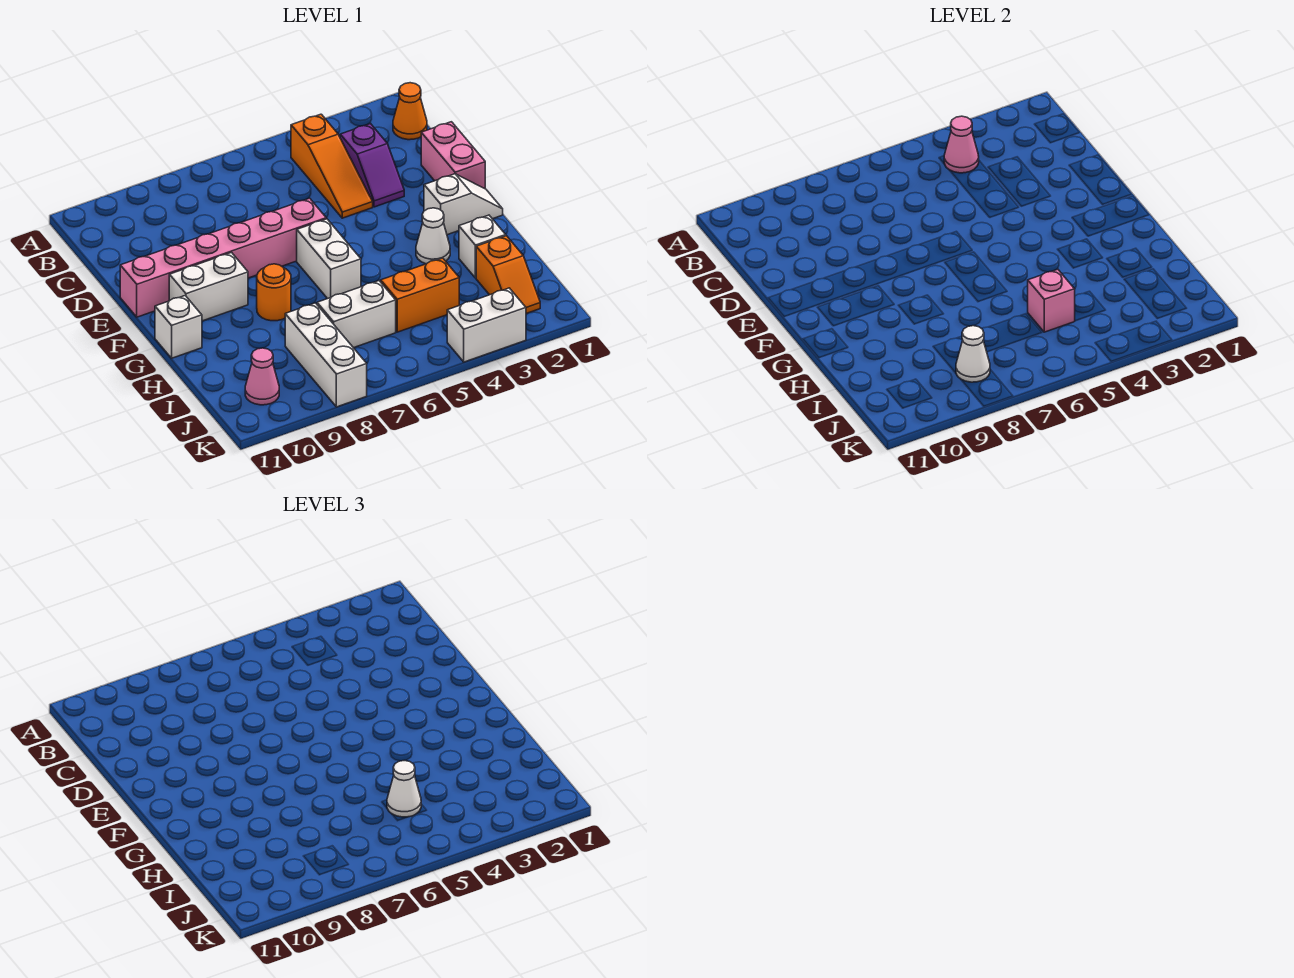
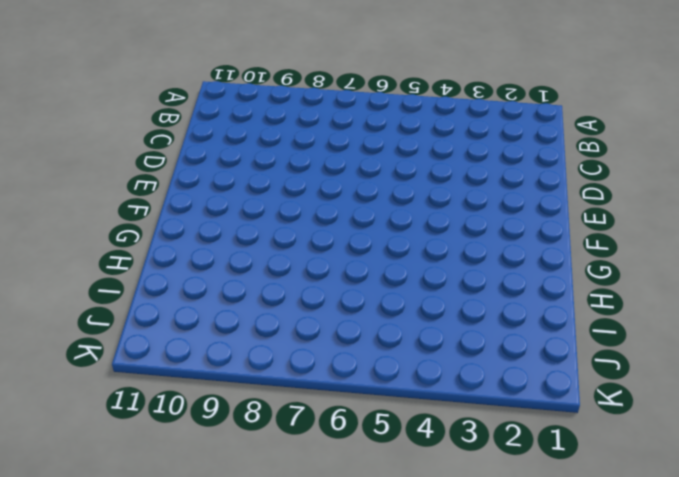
none -> orange cone B1 level 1
none -> orange slope B4:D4 level 1 top B
none -> purple slope C3:D3 level 1 top C

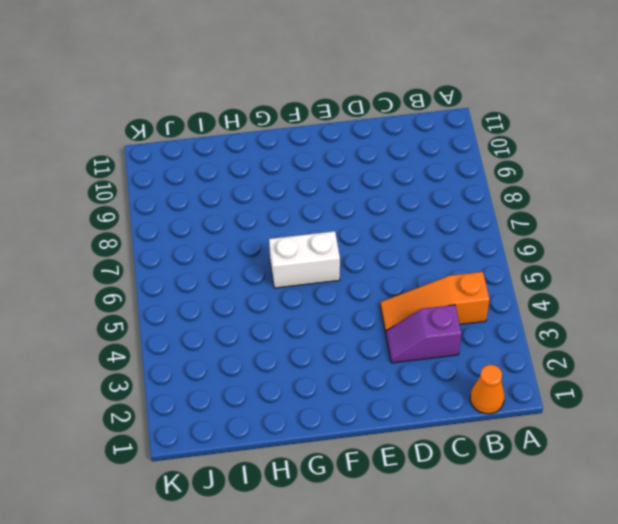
none -> pink brick D1:E1 level 1
none -> pink brick E6:E11 level 1
none -> white slope F1:F2 level 1 top 2

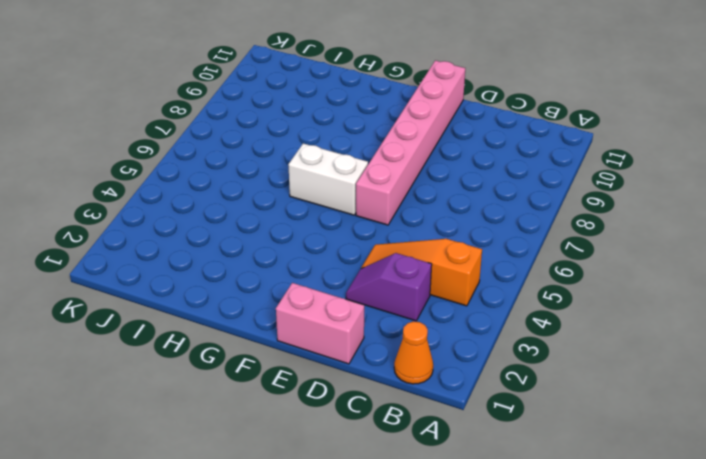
none -> white slope F1:F2 level 1 top 2
none -> white brick F9:F10 level 1
none -> white cone G3 level 1

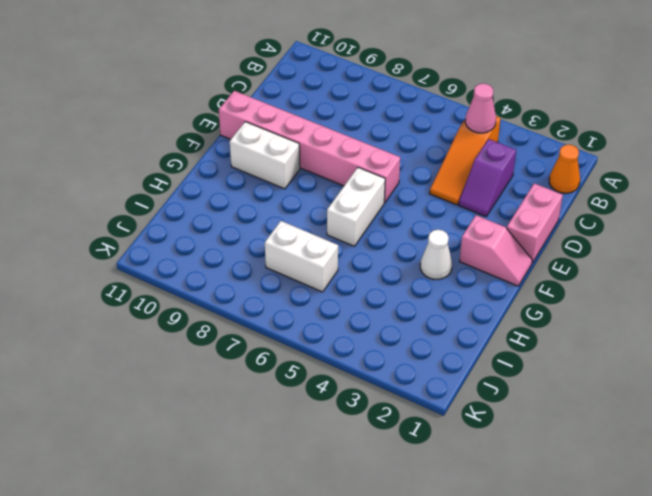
pink slope F1:F2 level 1 top 2 -> white slope F1:F2 level 1 top 2
none -> orange round brick G8 level 1
none -> white brick G11 level 1
none -> white brick H2 level 1

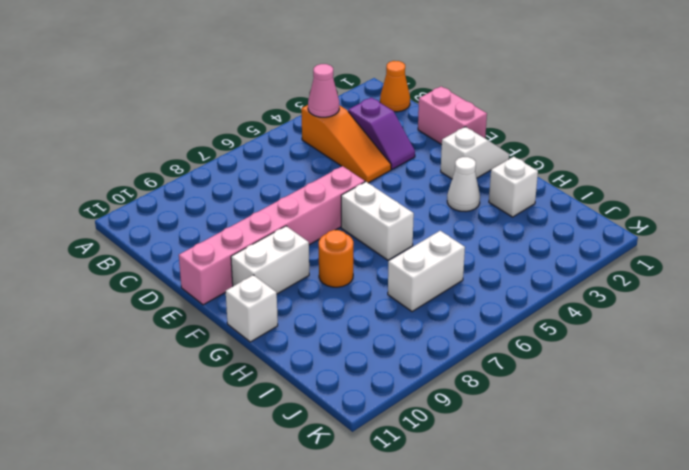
none -> orange slope I2:J2 level 1 top I
none -> orange brick I4:I5 level 1
none -> white brick I8:K8 level 1

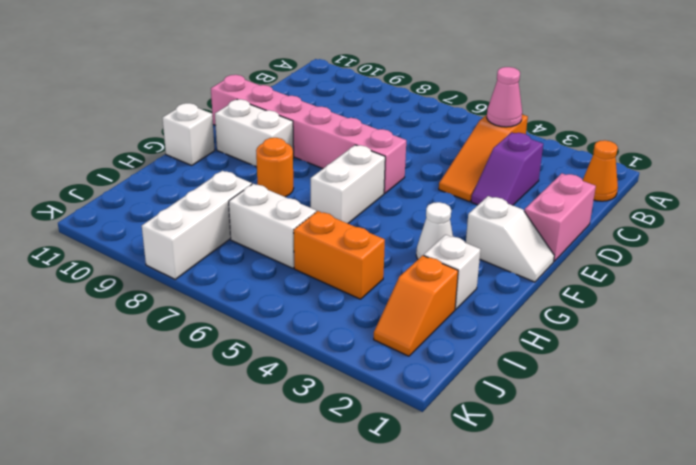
none -> pink cone J10 level 1
none -> white brick K3:K4 level 1
none -> pink brick I5 level 2

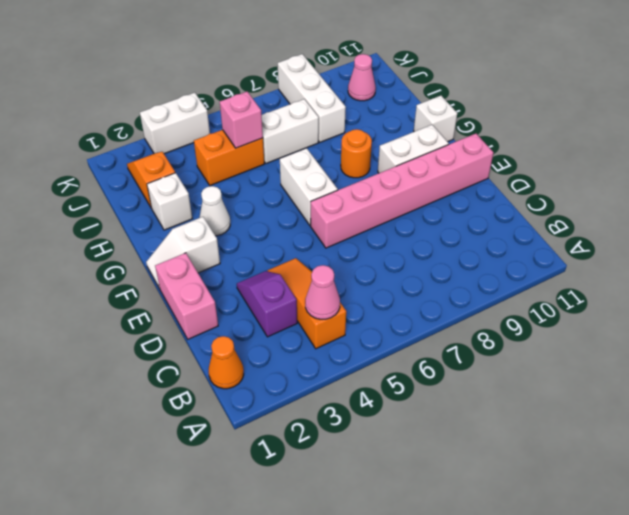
none -> white cone J8 level 2
none -> white cone I5 level 3

